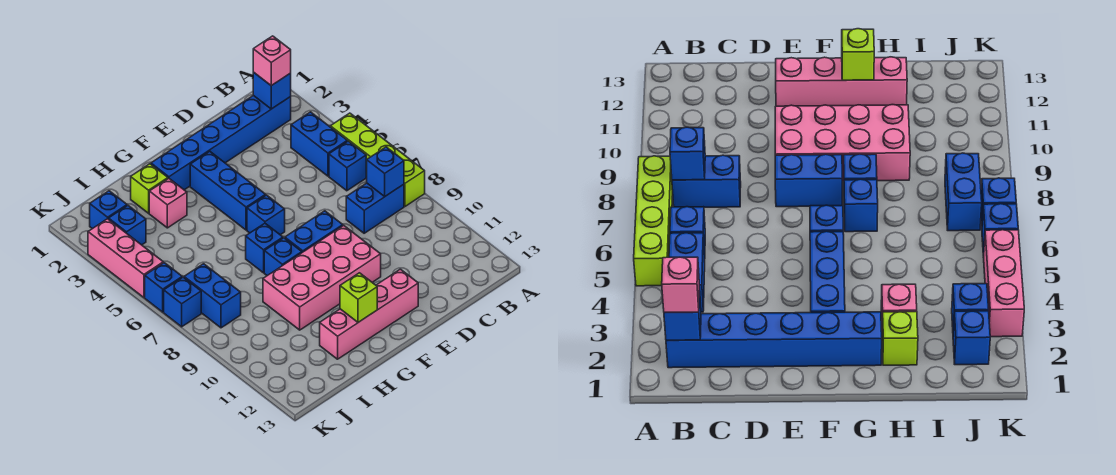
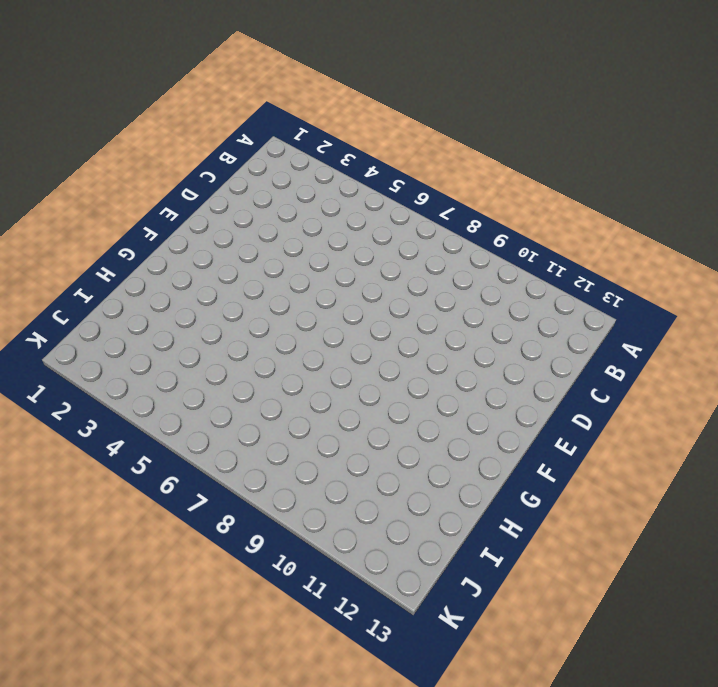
none -> lime brick A5:A8 level 1
none -> blue brick B2:G2 level 1
none -> blue brick B4:B5 level 1

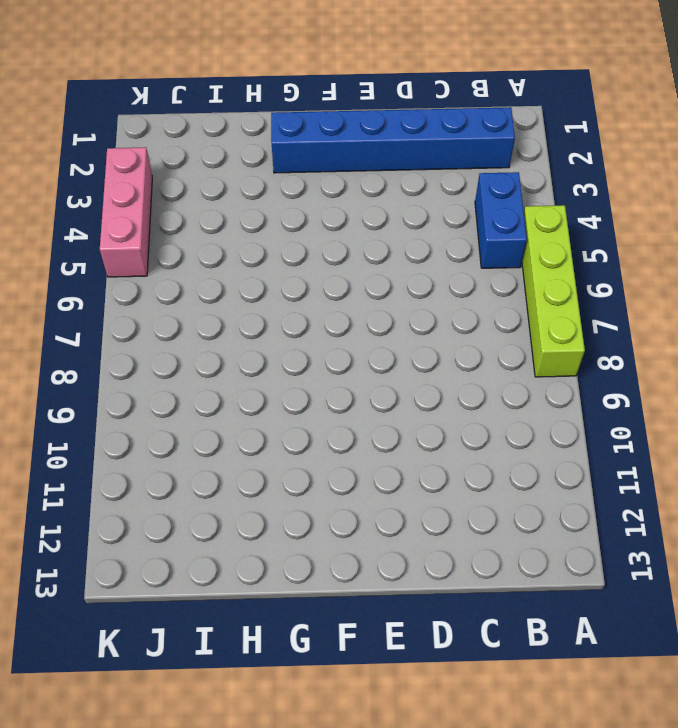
none -> blue brick B6 level 1
none -> blue brick B8:C8 level 1
none -> blue brick E8:F8 level 1

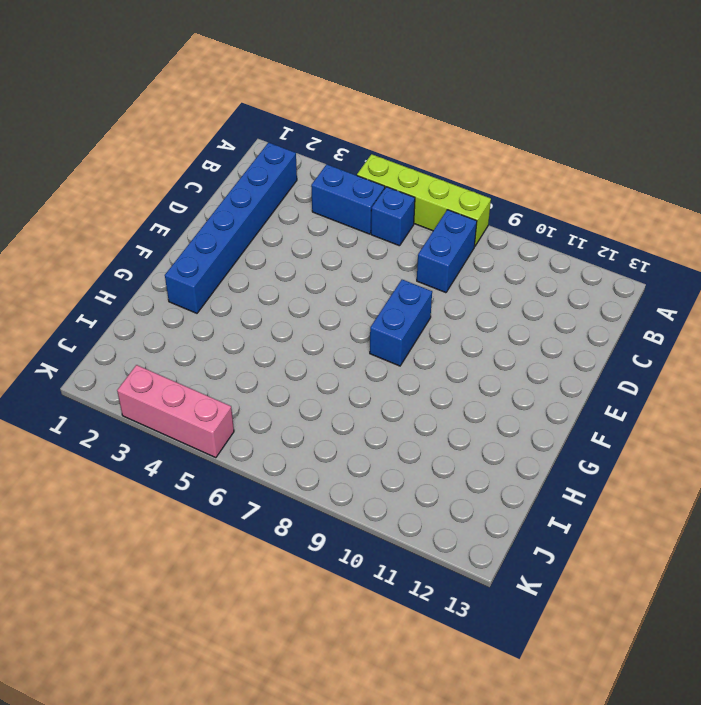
none -> pink brick E9:H10 level 1
none -> pink brick E12:H12 level 1
none -> blue brick F3:F5 level 1

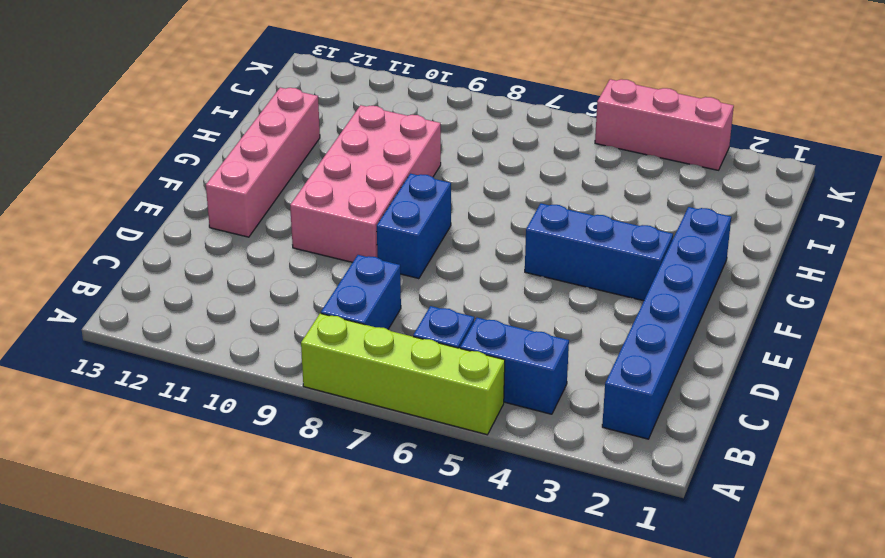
none -> blue brick F6 level 1
none -> blue brick G7 level 1
none -> blue brick G8 level 1

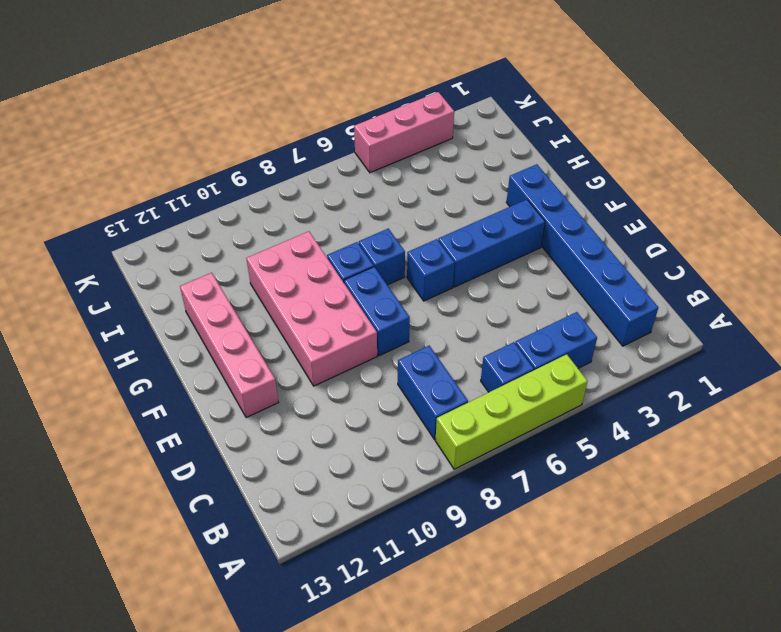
none -> lime brick H2 level 1
none -> pink brick H3 level 1
none -> blue brick J2 level 1

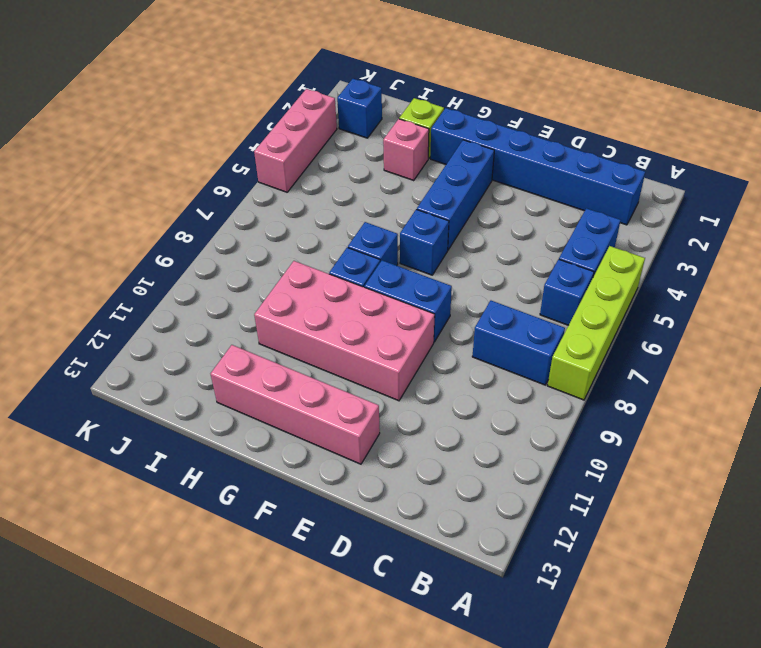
none -> blue brick J3 level 1
none -> blue brick J7:J8 level 1
none -> blue brick K6 level 1

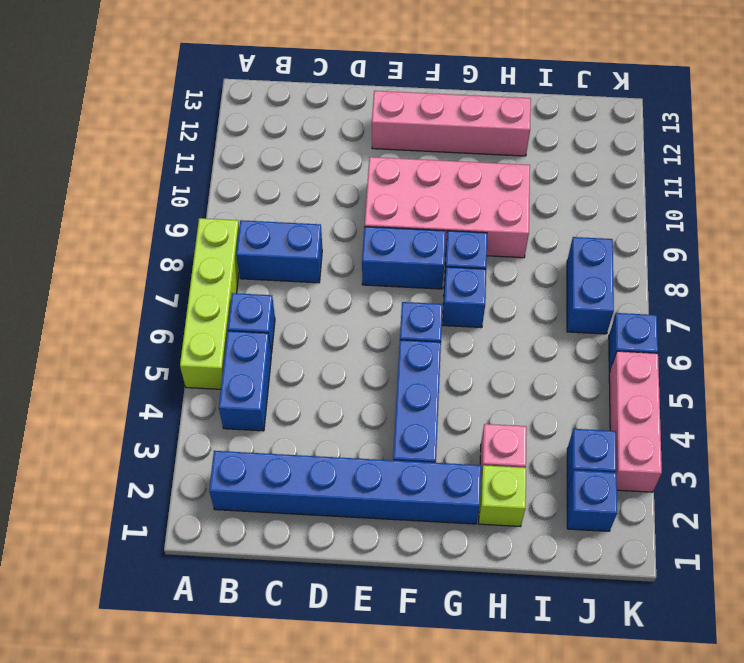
none -> blue brick K7 level 1
none -> blue brick B2 level 2
none -> blue brick B8 level 2

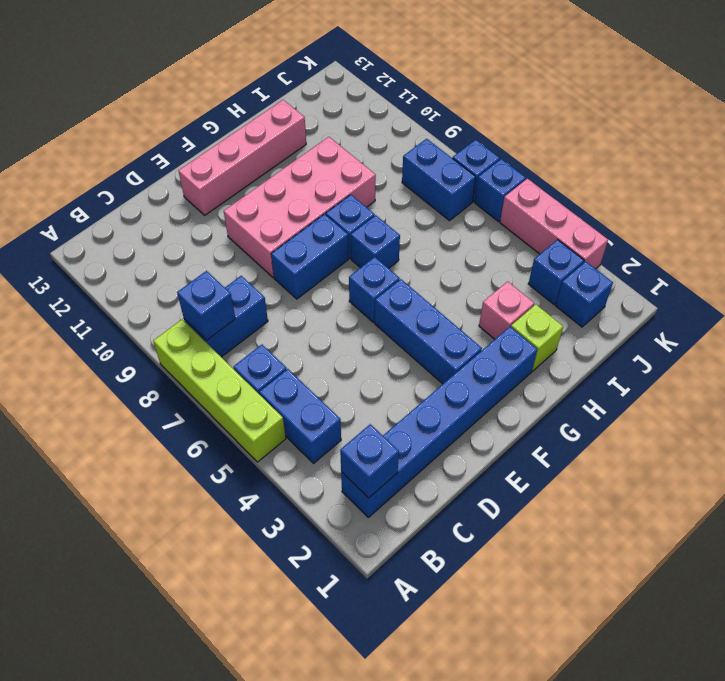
none -> lime brick G12 level 2
none -> pink brick B2 level 3

